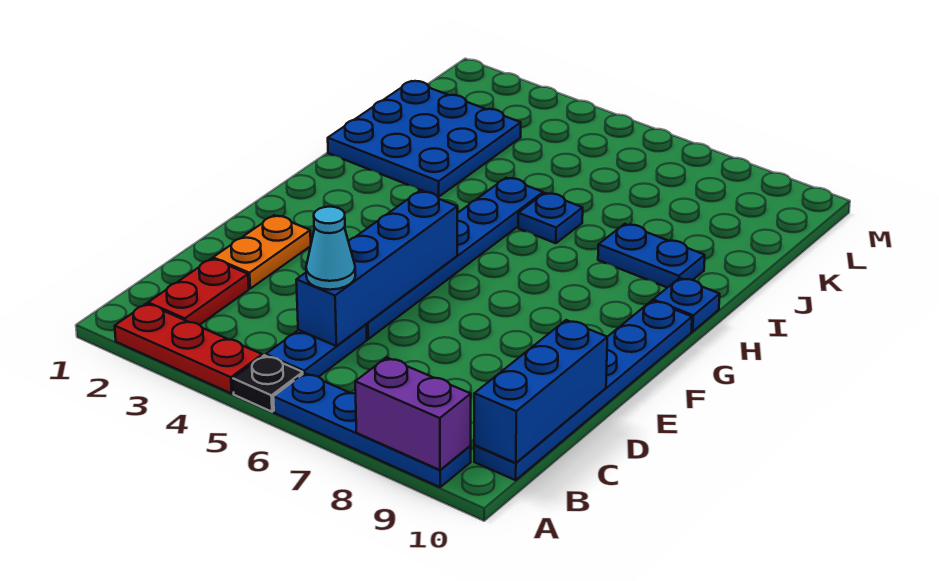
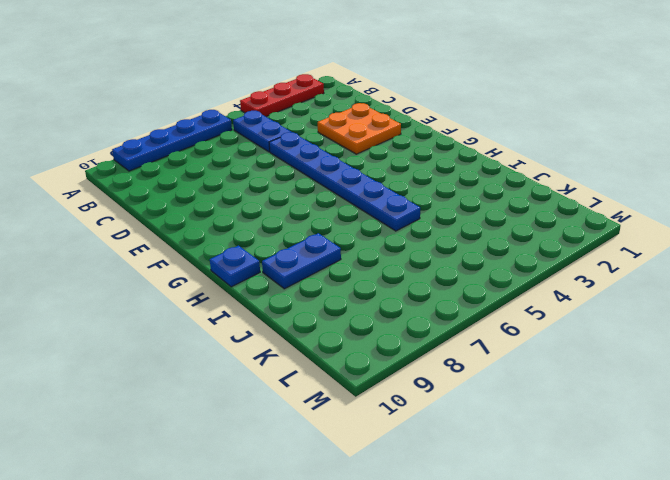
orange plate D2:E3 level 1 -> orange plate D2:E2 level 1
none -> black plate A5 level 1
none -> red plate B2:C2 level 1
none -> blue plate B10:G10 level 1

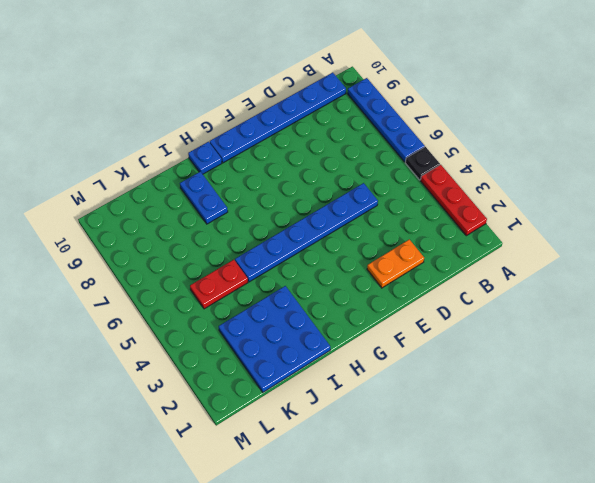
red plate J5:K5 level 1 -> red plate B2:C2 level 1
none -> blue plate B5:C5 level 1
none -> blue plate I6 level 1
none -> purple brick A8:A9 level 2

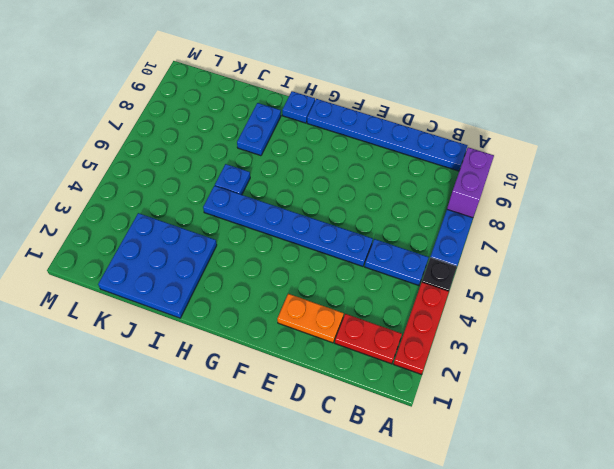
none -> blue brick B10:D10 level 2
none -> blue brick C5:F5 level 2
none -> cyan cone C5 level 3

